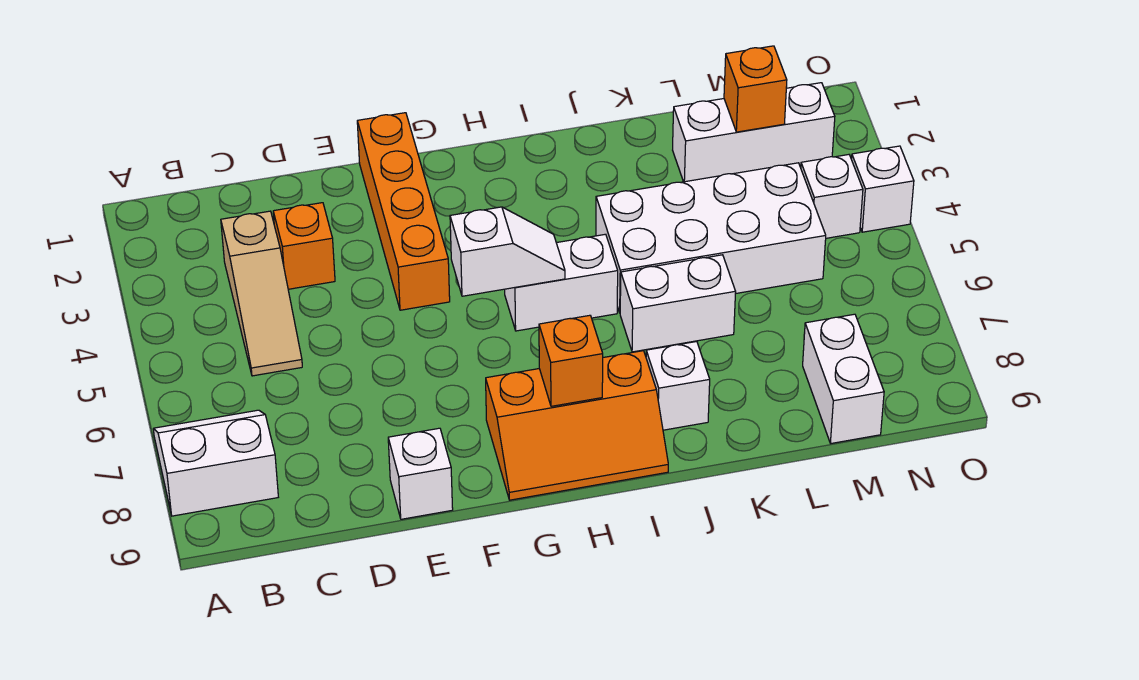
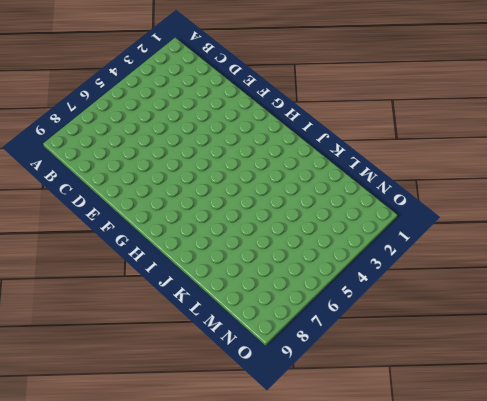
none -> white slope A7:B8 level 1 top 8
none -> tan slope C3:C5 level 1 top 3
none -> orange brick D3 level 1

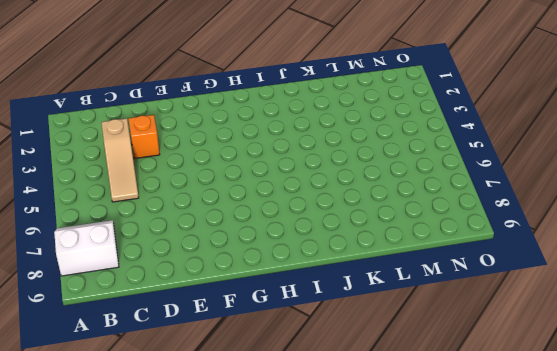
none -> white brick E9 level 1
none -> orange brick F1:F4 level 1
none -> orange slope G8:I9 level 1 top 8

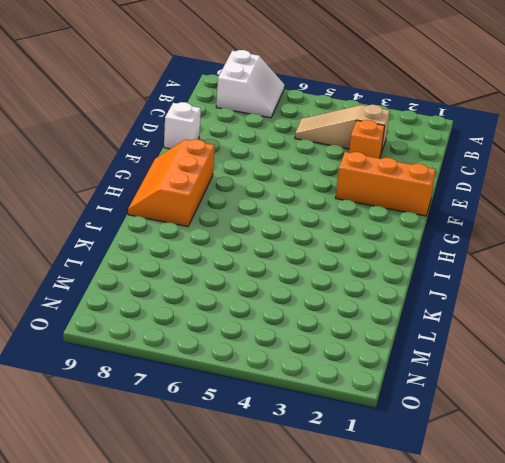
orange brick F1:F3 level 1 -> orange brick F1:F4 level 1
none -> white brick H5:I5 level 1
none -> white brick J4:M5 level 1
none -> white brick J6:K6 level 1

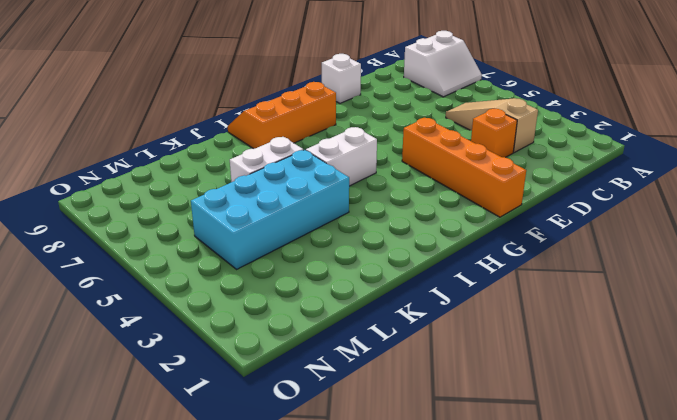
cyan brick J4:M5 level 1 -> white brick J4:M5 level 1
none -> white brick J8 level 1
none -> white brick L2:N2 level 1
none -> white brick M8:M9 level 1

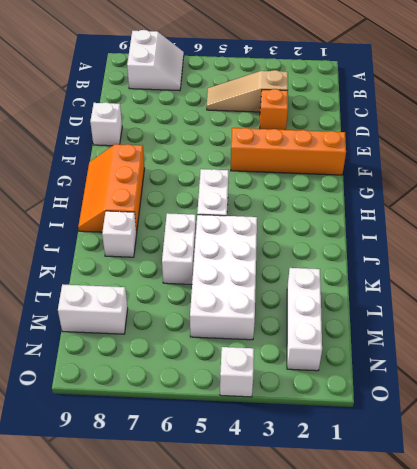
none -> white brick N4 level 1
none -> white slope G5:H5 level 2 top G
none -> orange brick H8 level 2

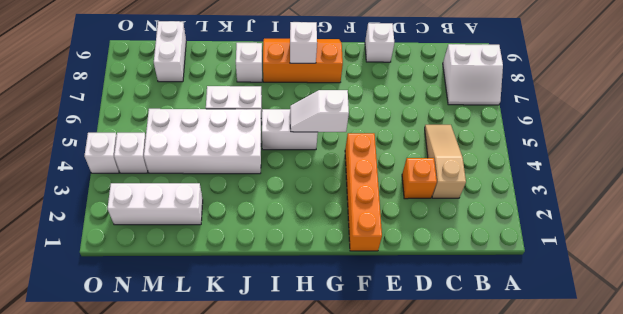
white brick H8 level 2 -> orange brick H8 level 2
none -> orange brick M2 level 2

